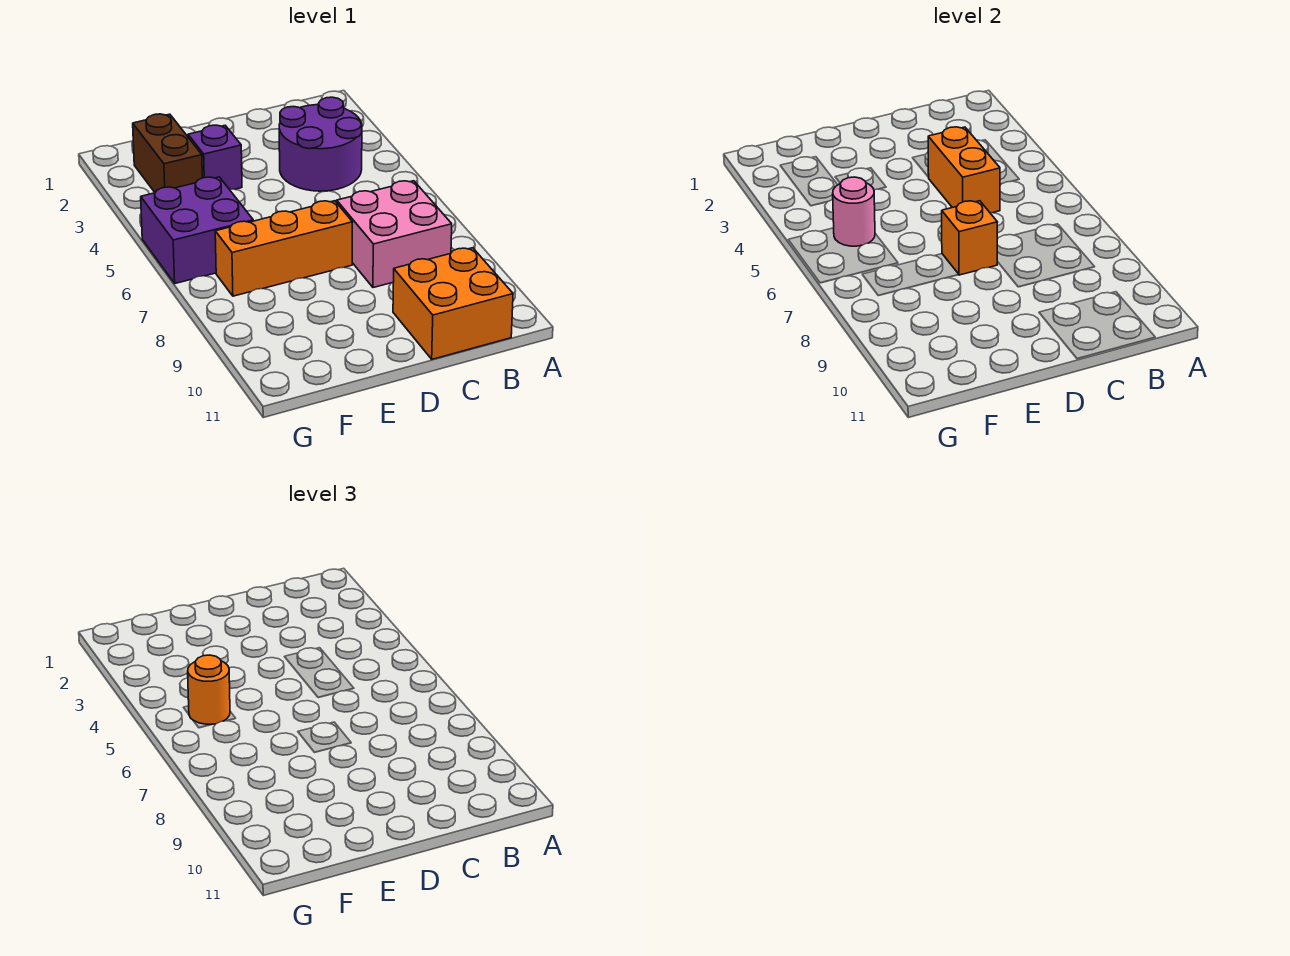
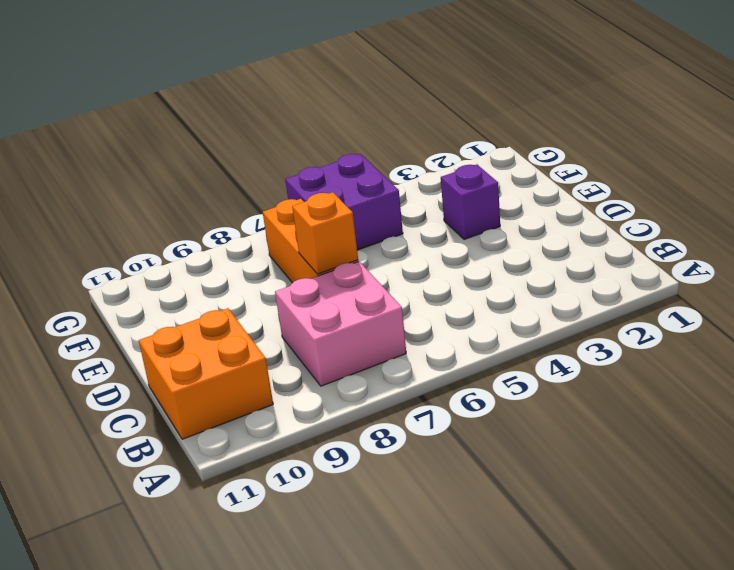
none -> purple round brick B3:C4 level 1
none -> brown brick F2:F3 level 1

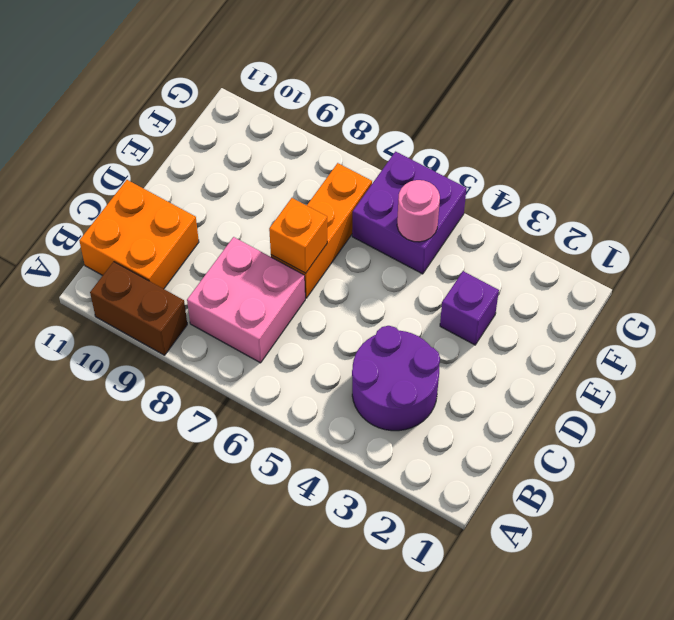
brown brick A9:A10 level 1 -> brown brick F2:F3 level 1
none -> orange brick C4:C5 level 2
none -> orange round brick F5 level 3

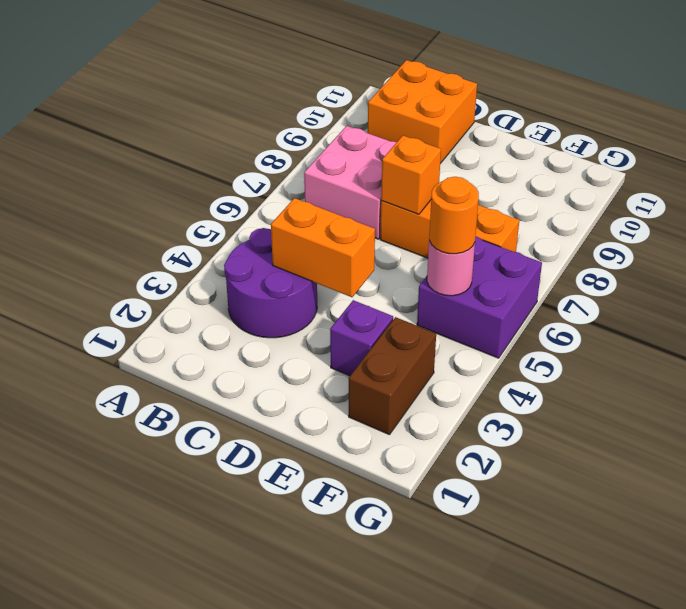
orange brick C4:D4 level 2 -> orange brick C4:C5 level 2

